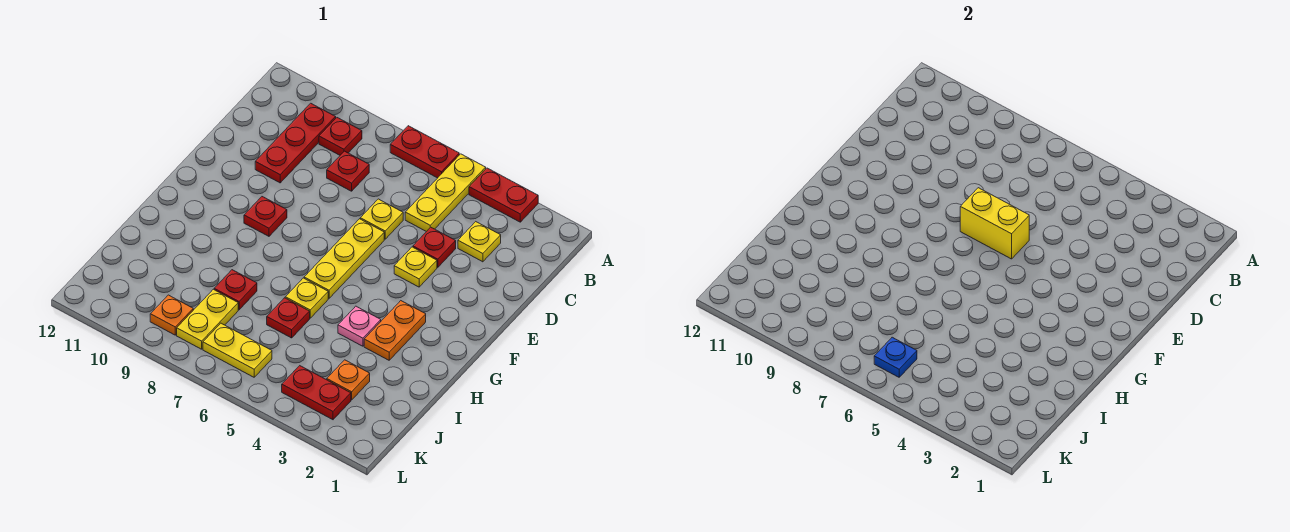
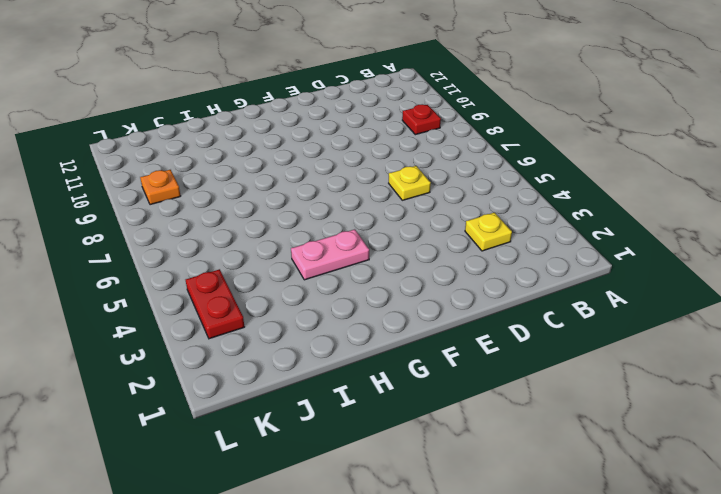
pink plate G4:H4 level 1 -> pink plate H4 level 1
none -> red plate A3:A4 level 1
none -> yellow plate A5:C5 level 1
none -> red plate A6:A7 level 1

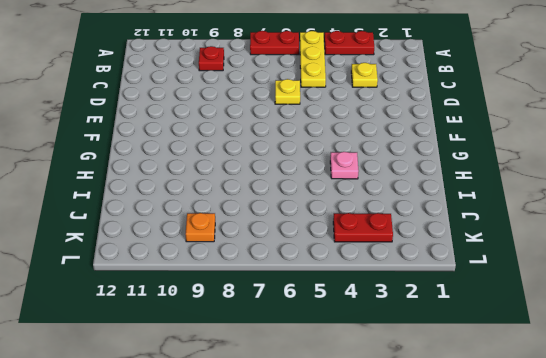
none -> red plate B10:D10 level 1
none -> red plate C8 level 1
none -> red plate D4 level 1

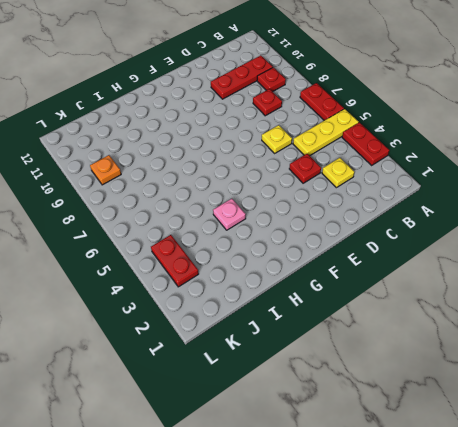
none -> yellow plate E4 level 1
none -> yellow plate E6:G6 level 1
none -> red plate F9 level 1

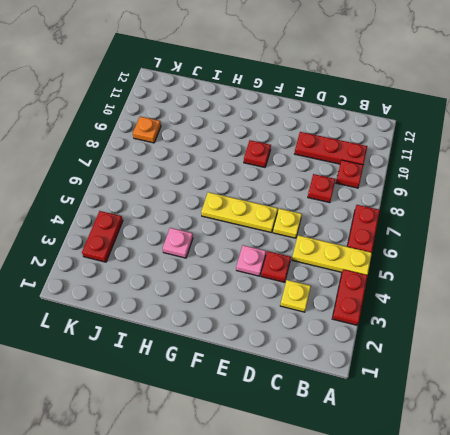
pink plate E4 level 1 -> yellow plate E4 level 1
none -> orange plate G3:H3 level 1
none -> yellow plate H6 level 1
none -> red plate I6 level 1

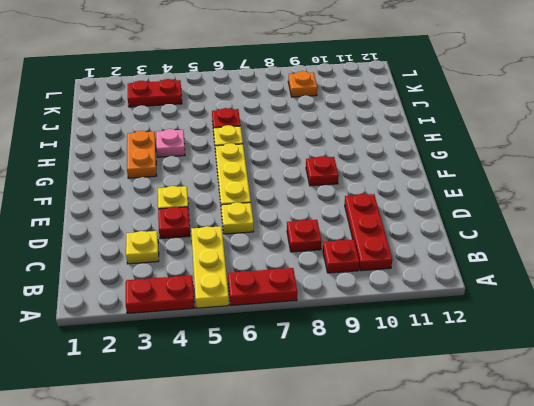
none -> red plate I8 level 1
none -> orange plate J3 level 1
none -> yellow plate J8:K8 level 1

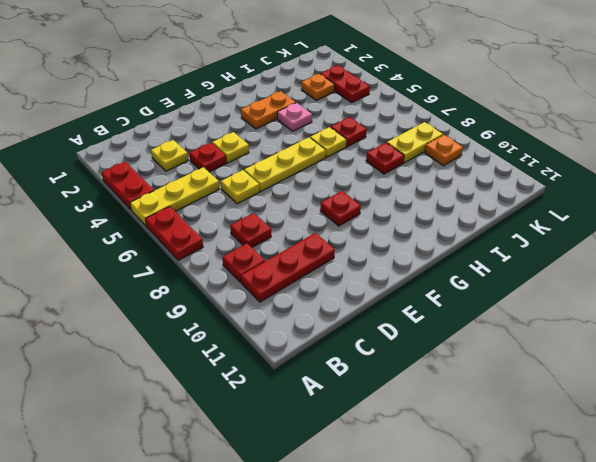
none -> yellow plate K6:K7 level 1
none -> yellow brick E6:E7 level 2
none -> blue plate K6 level 2

